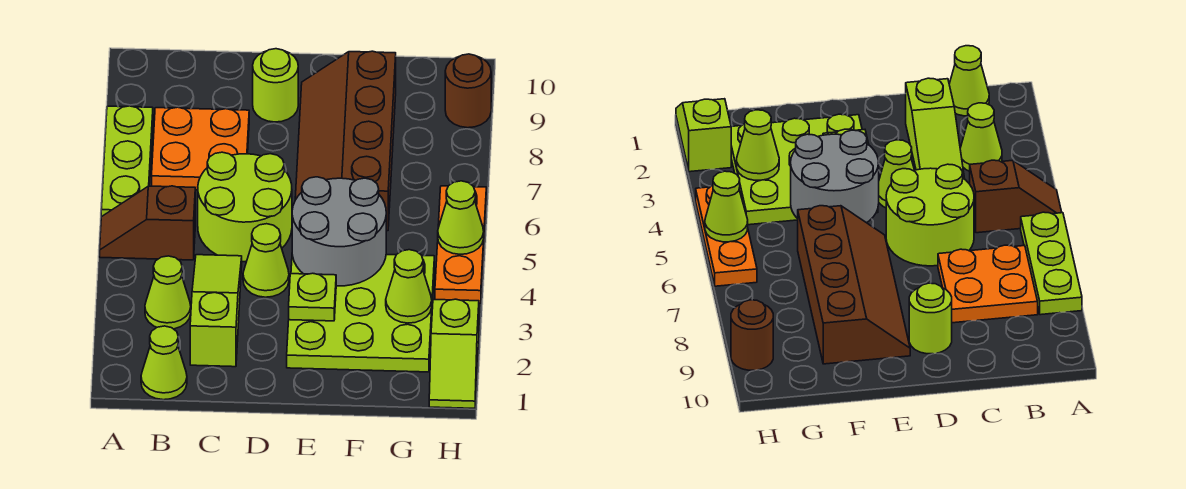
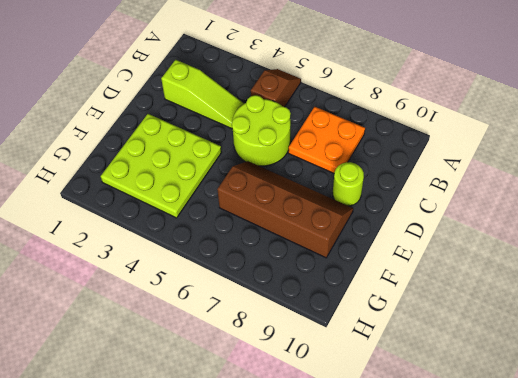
none -> lime plate A6:A8 level 1
none -> lime cone B1 level 1
none -> lime cone B3 level 1

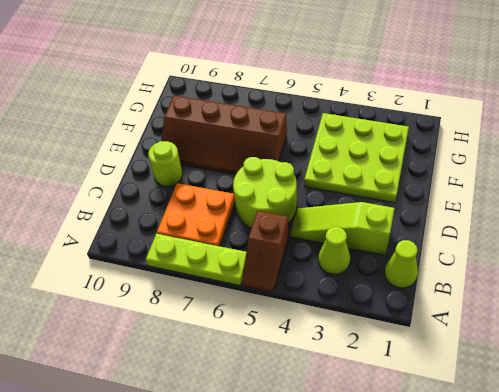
none -> lime cone D4 level 1
none -> lime slope H1:H2 level 1 top 2
none -> orange plate H4:H6 level 1

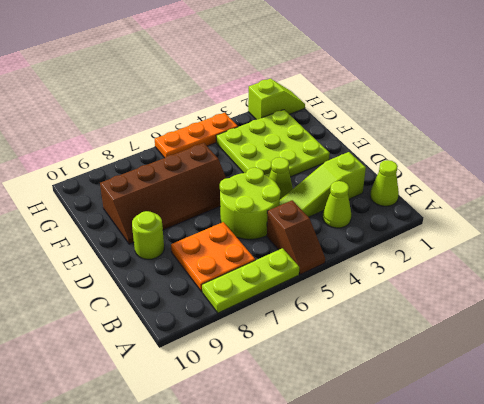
none -> brown round brick H9 level 1
none -> lime plate E3 level 2
none -> grey round brick E4:F5 level 2

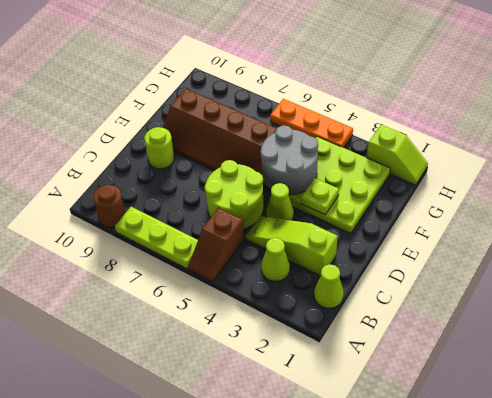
brown round brick A9 level 1 -> brown round brick H9 level 1
none -> orange plate B7:C8 level 1
none -> lime cone G3 level 2
none -> lime cone H5 level 2

